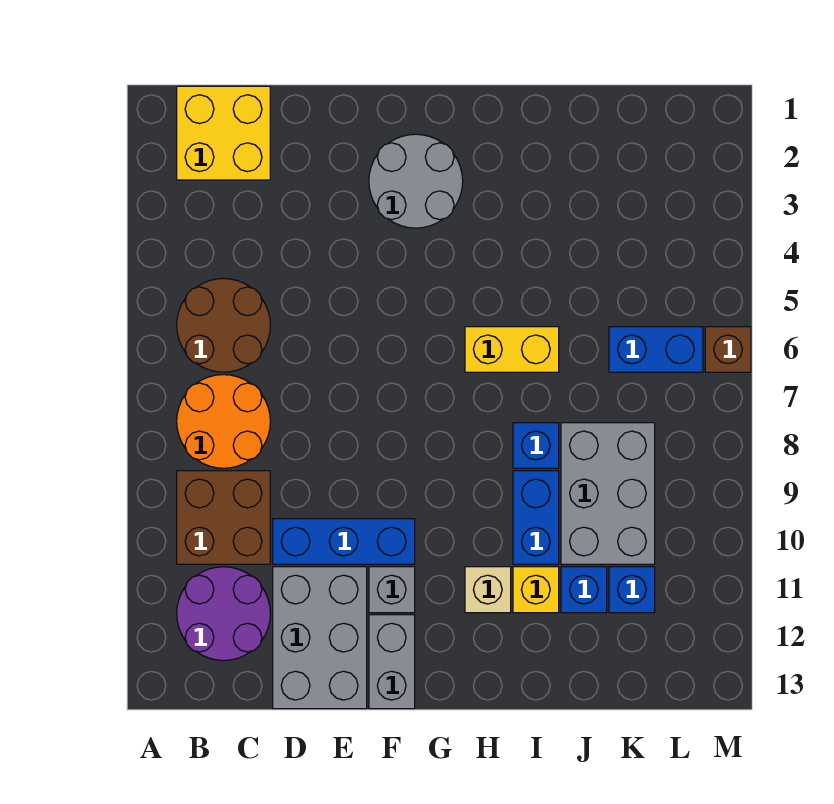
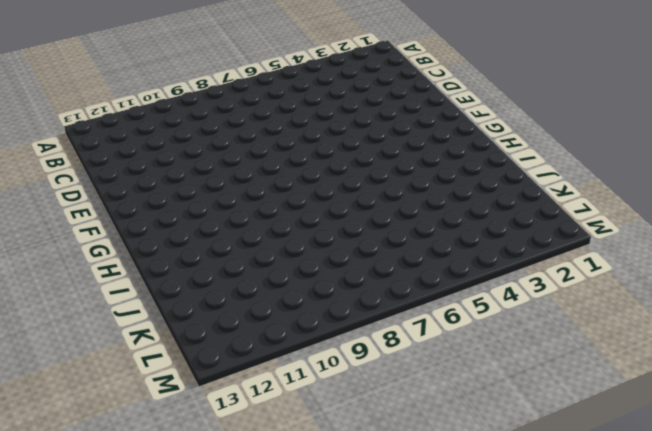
none -> yellow brick B1:C2 level 1
none -> brown round brick B5:C6 level 1
none -> orange round brick B7:C8 level 1

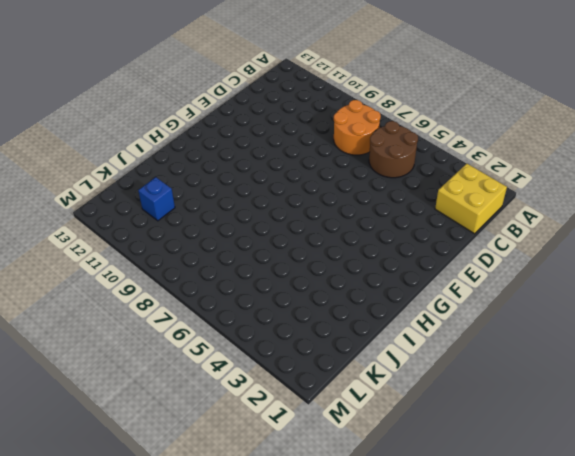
none -> brown brick B9:C10 level 1
none -> purple round brick B11:C12 level 1
none -> blue brick D10:F10 level 1

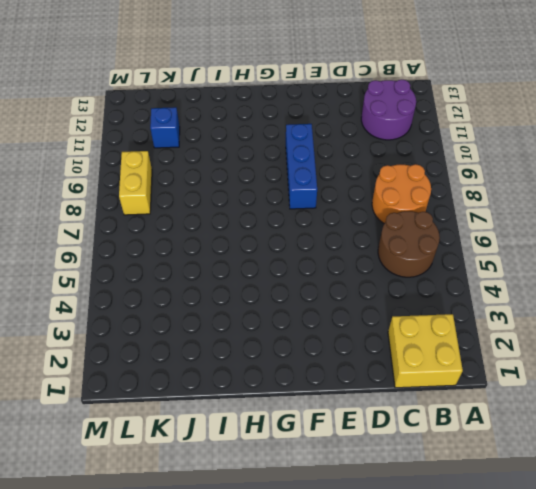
blue brick F8:F10 level 1 -> blue brick D10:F10 level 1
yellow brick L8:L9 level 1 -> yellow brick H6:I6 level 1
none -> brown brick B9:C10 level 1
none -> grey brick D11:E13 level 1
none -> grey round brick F2:G3 level 1

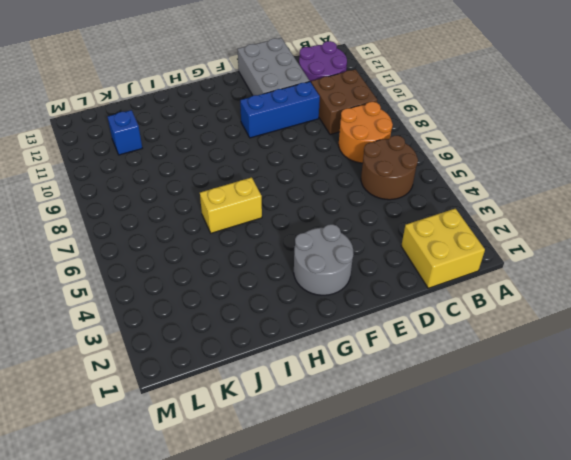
none -> grey brick F11 level 1
none -> grey brick F12:F13 level 1
none -> tan brick H11 level 1

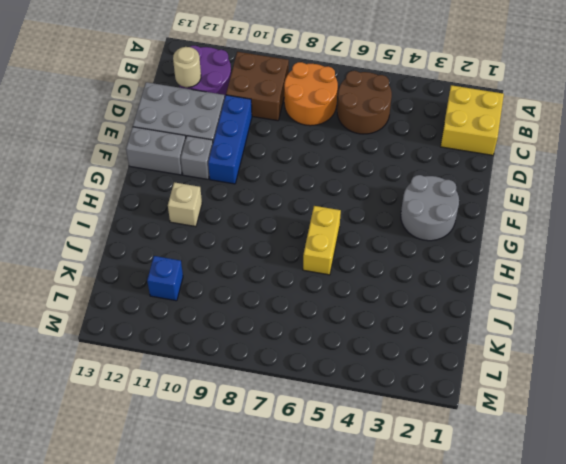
tan round brick C12 level 2 -> none
none -> blue brick I8 level 1
none -> blue brick I9:I10 level 1
none -> yellow brick I11 level 1

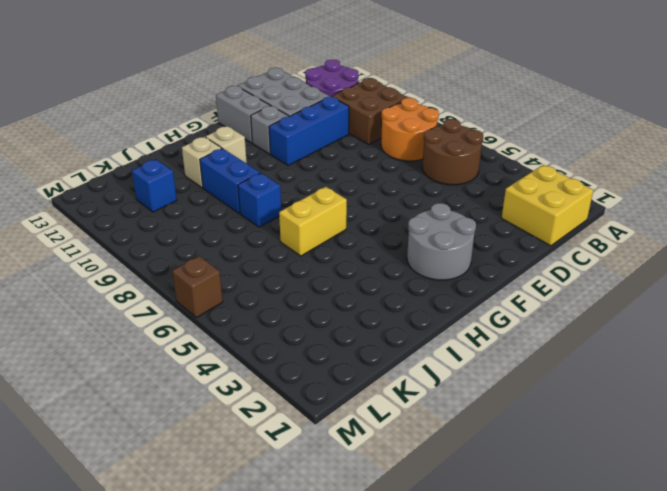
tan brick I11 level 1 -> yellow brick I11 level 1
none -> grey brick J8:K10 level 1
none -> blue brick J11 level 1
none -> blue brick K6:L6 level 1

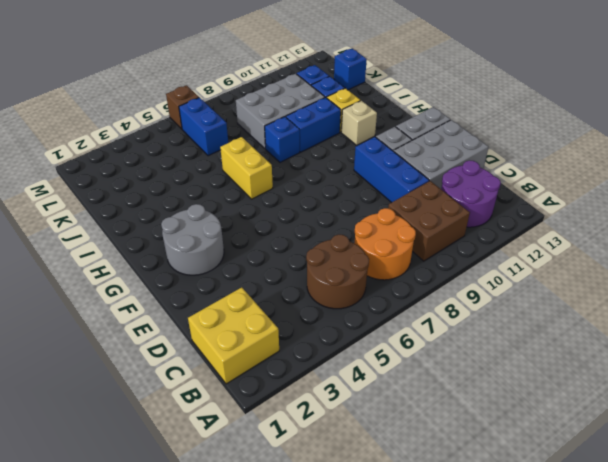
blue brick K13 level 1 -> none

